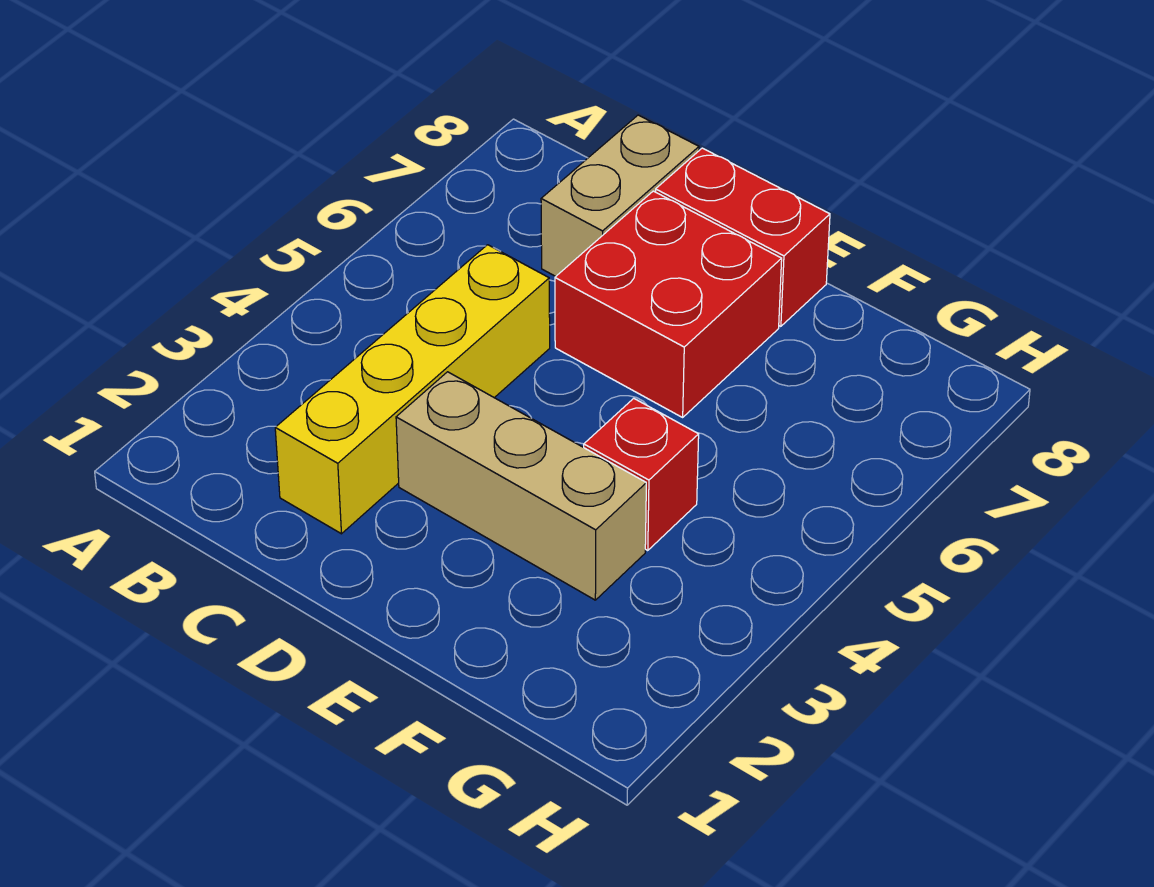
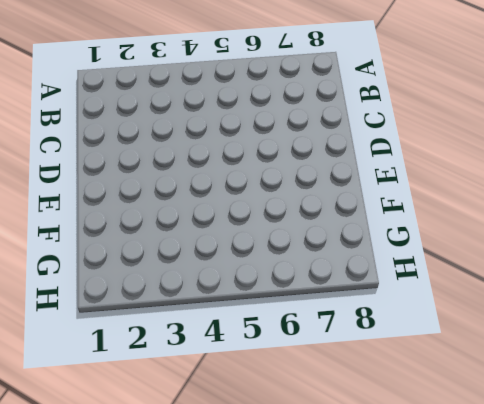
none -> yellow brick C2:C5 level 1
none -> tan brick C7:C8 level 1

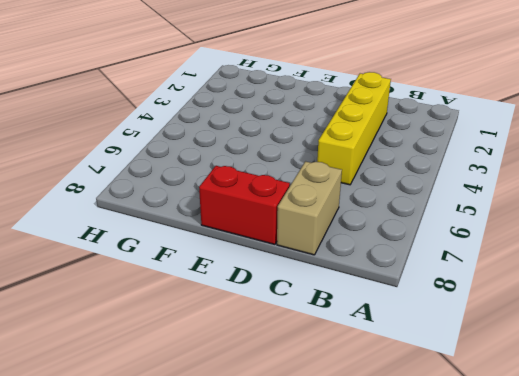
none -> tan brick D3:F3 level 1
none -> red brick D6:E7 level 1

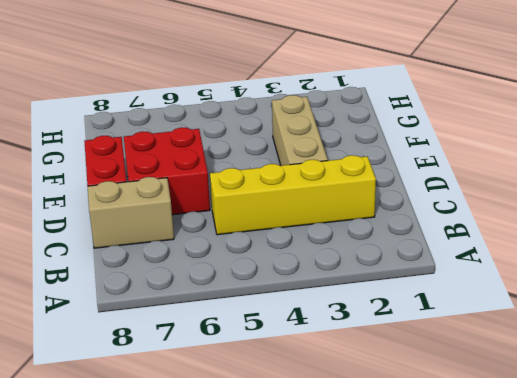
none -> red brick F4 level 1

